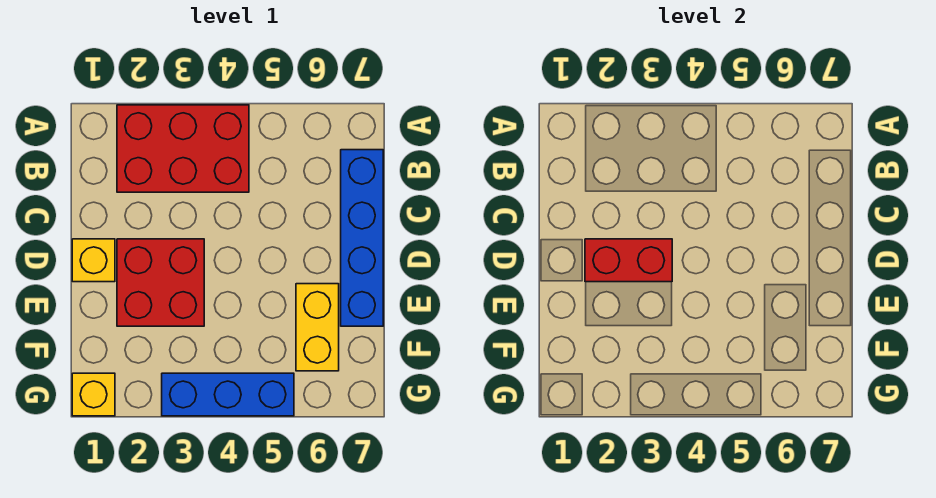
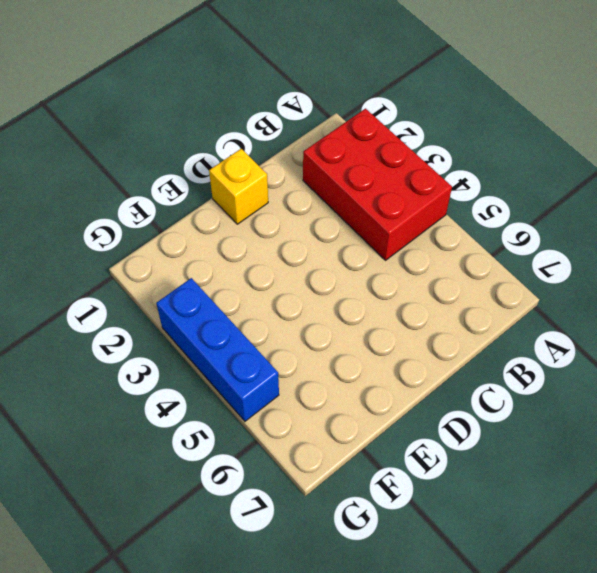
none -> blue brick B7:E7 level 1
none -> red brick D2:E3 level 1

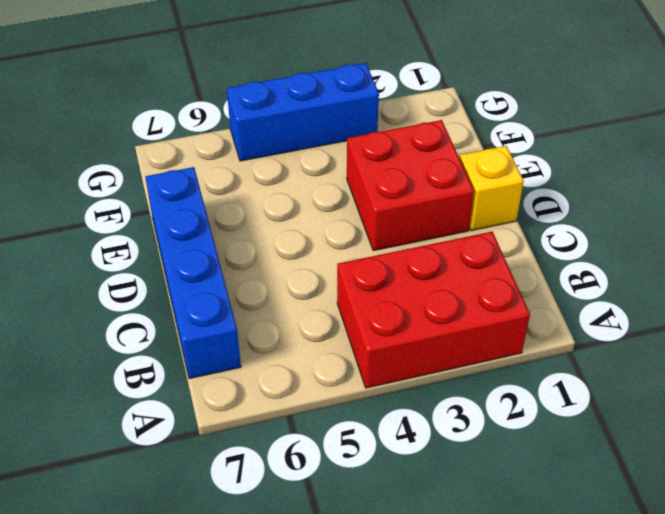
none -> yellow brick E6:F6 level 1
none -> yellow brick G1 level 1

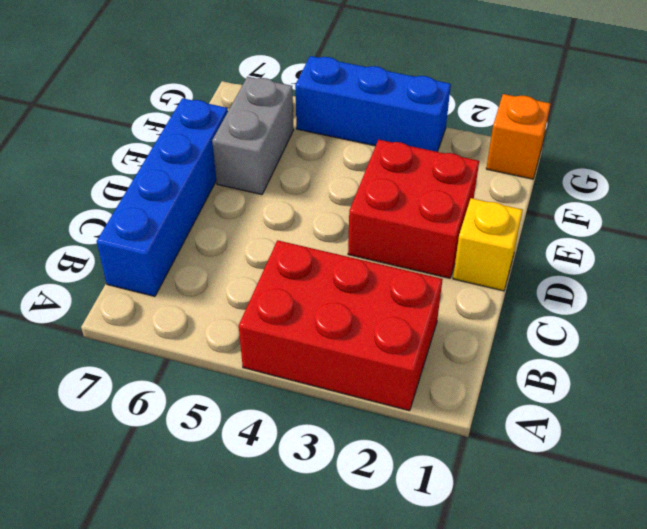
grey brick E6:F6 level 1 -> yellow brick E6:F6 level 1
orange brick G1 level 1 -> yellow brick G1 level 1
none -> red brick D2:D3 level 2

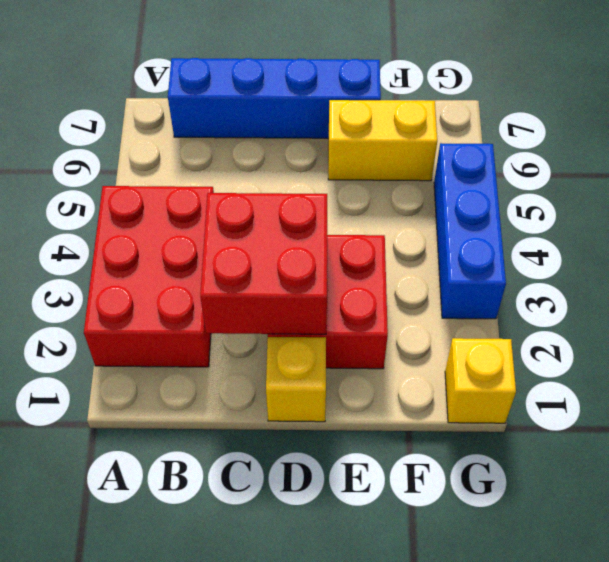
red brick C2:D3 level 2 -> red brick D2:D3 level 2

